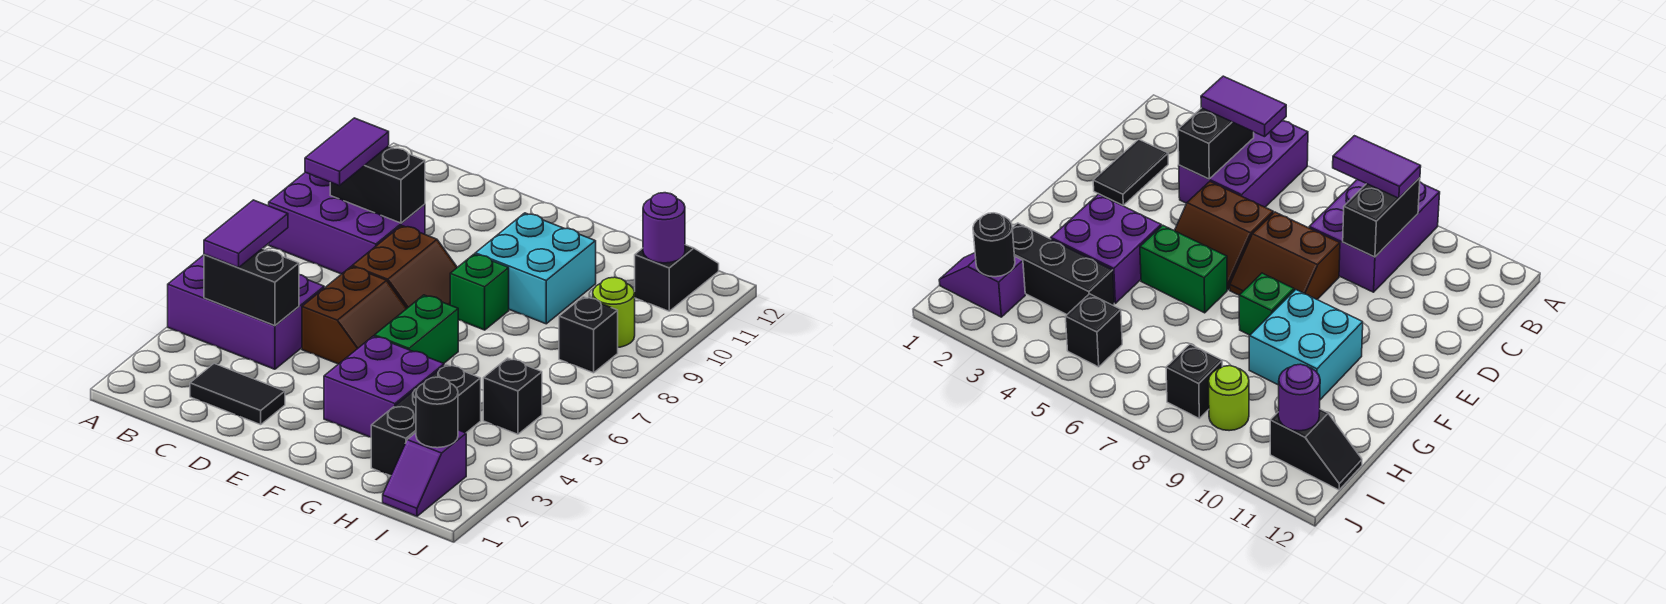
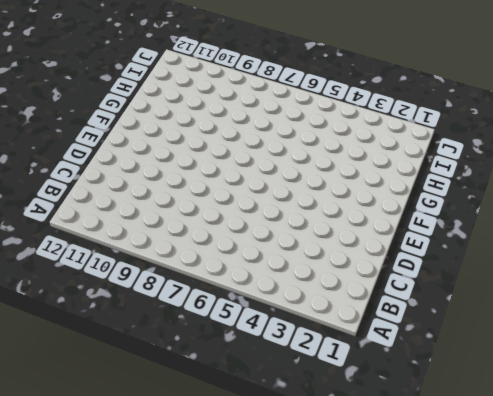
none -> purple brick A4:C5 level 1
none -> purple brick A8:C9 level 1
none -> black tile C2:D2 level 1

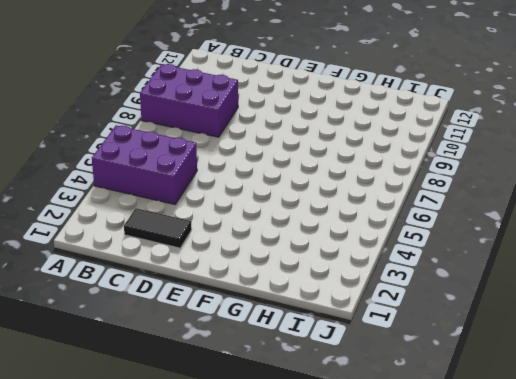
none -> brown slope D5:E6 level 1 top D
none -> brown slope D7:E8 level 1 top D
none -> purple brick F3:G4 level 1

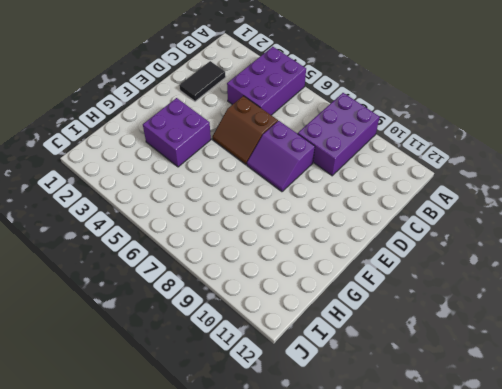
purple slope D7:E8 level 1 top D -> brown slope D7:E8 level 1 top D
none -> green brick F5:F6 level 1
none -> green brick F8 level 1
none -> cyan brick F9:G10 level 1

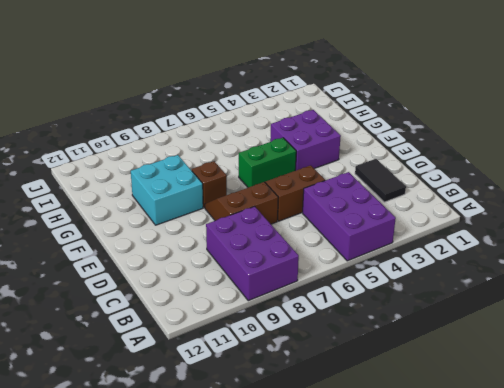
brown brick F8 level 1 -> green brick F8 level 1
none -> black brick H2:H4 level 1
none -> purple slope I1:I2 level 1 top 2
none -> black brick I5 level 1

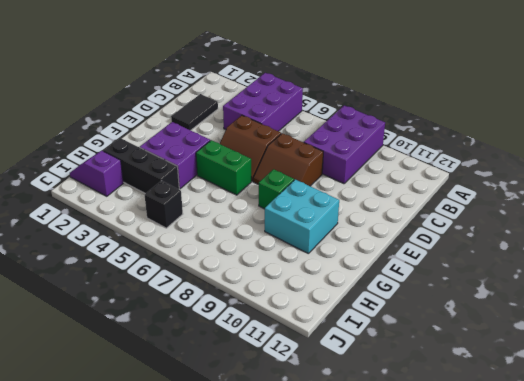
none -> black brick I8 level 1
none -> lime round brick I9 level 1
none -> black slope I11:I12 level 1 top 11

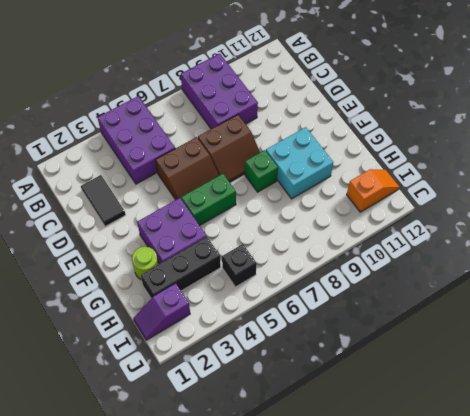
lime round brick G2 level 1 -> lime round brick I9 level 1
orange slope I11:I12 level 1 top 11 -> black slope I11:I12 level 1 top 11
none -> black brick I8 level 1
none -> black brick B4:C4 level 2
none -> black brick B9:C9 level 2

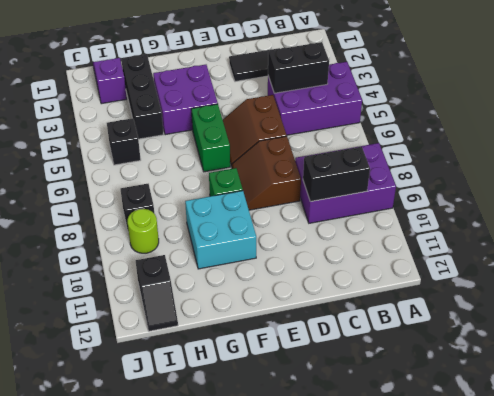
none -> black round brick I2 level 2
none -> purple round brick I11 level 2
none -> purple tile B4:B5 level 3

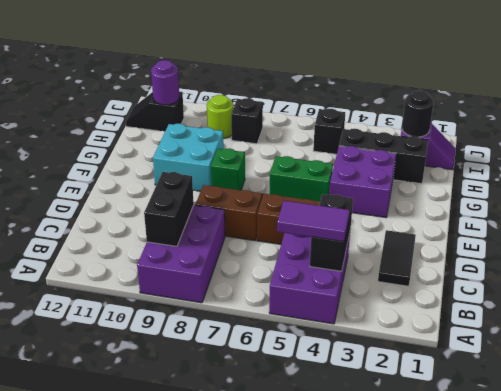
none -> purple tile B8:B9 level 3

